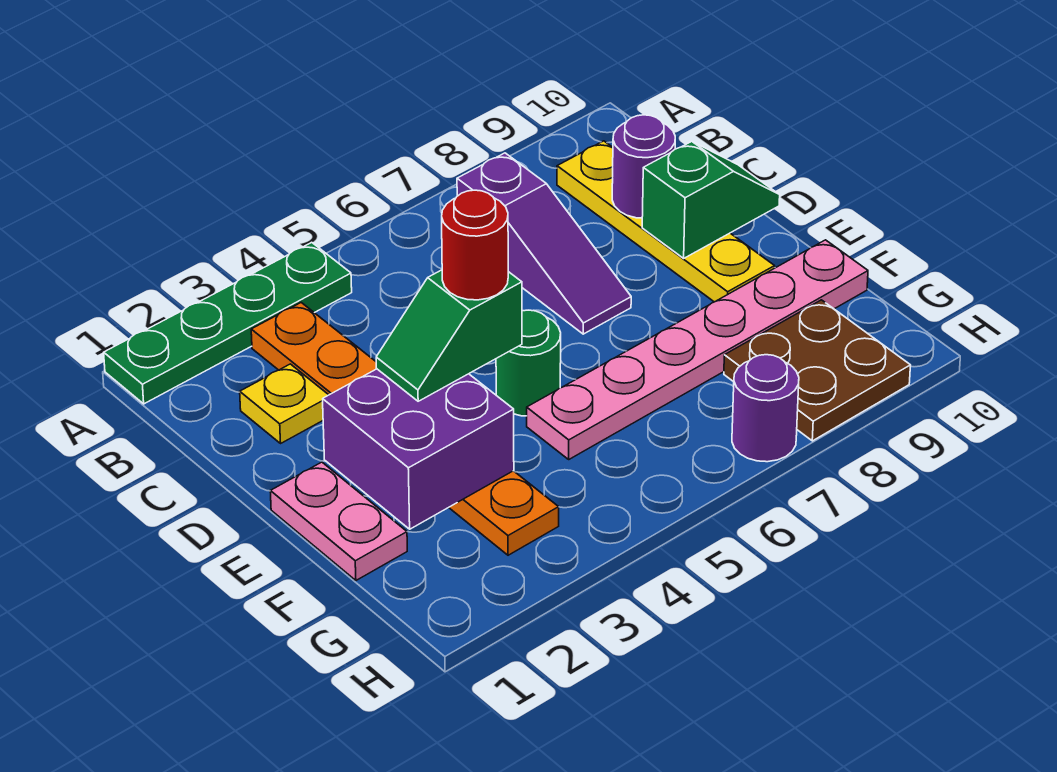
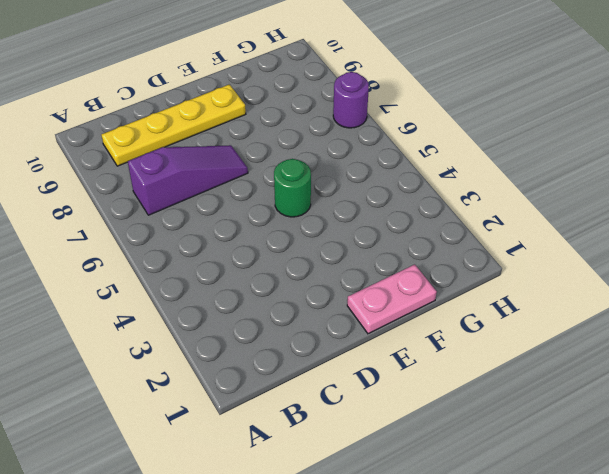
none -> green plate A1:A4 level 1
none -> orange plate B3:G3 level 1
none -> yellow plate C2 level 1

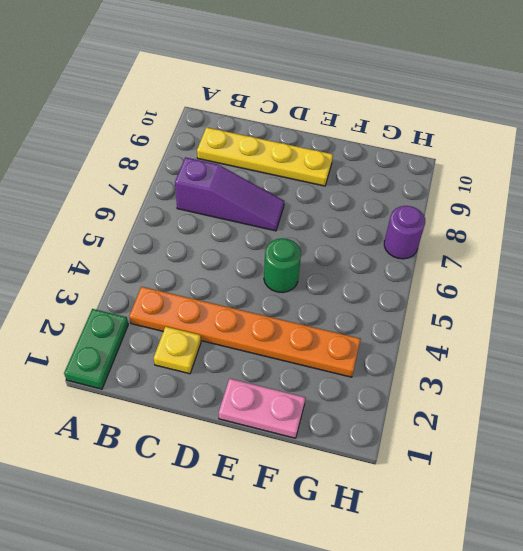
green plate A1:A2 level 1 -> green plate A1:A4 level 1
none -> pink plate F5:F10 level 1
none -> brown plate G8:H9 level 1
none -> purple round brick C9 level 2

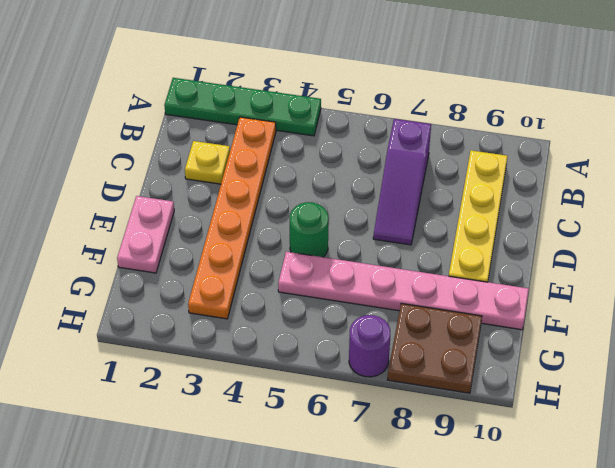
none -> purple round brick C9 level 2
none -> green slope D9:D10 level 2 top 9
none -> purple brick E2:F3 level 2

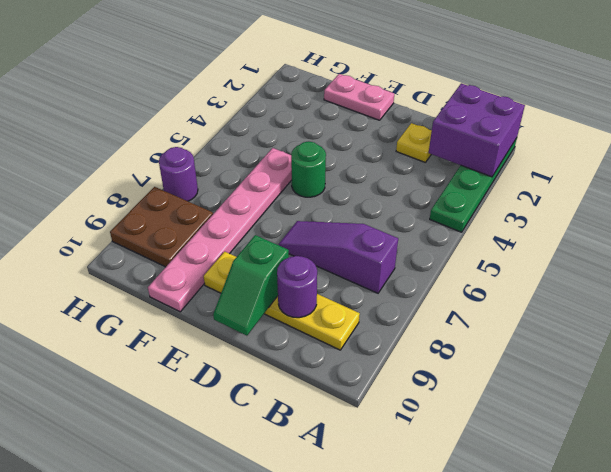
purple brick A1:B2 level 2 -> purple brick E2:F3 level 2
none -> orange plate B3:G3 level 1
none -> green slope E3:E4 level 3 top 4
none -> red round brick E4 level 4

